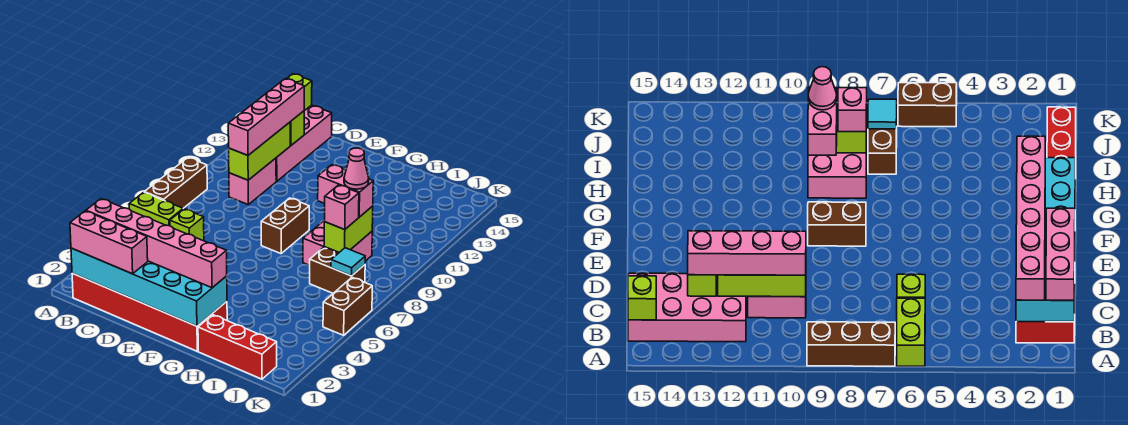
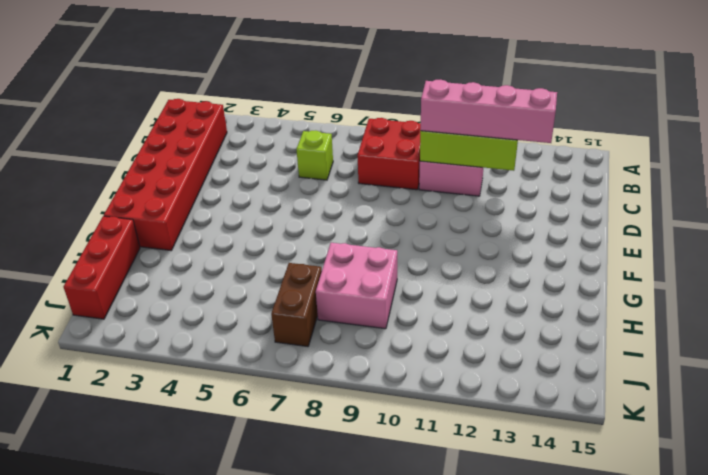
red brick B8:C9 level 1 -> none
none -> lime brick A6:B6 level 1
none -> brown brick A7:A9 level 1
none -> pink brick B12:C15 level 1

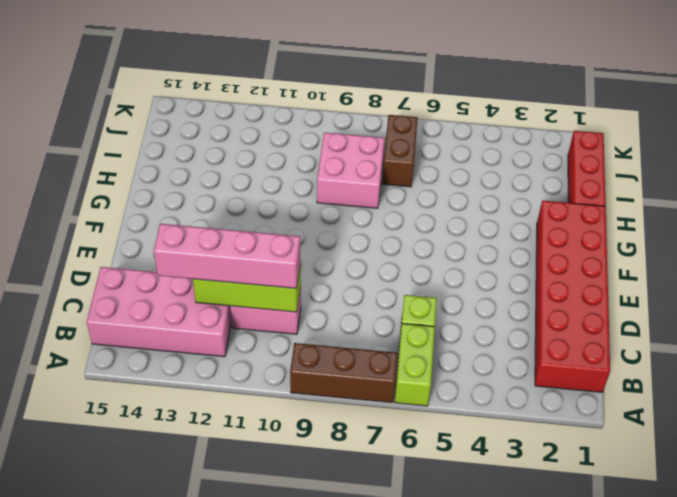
none -> brown brick F8:F9 level 1
none -> brown brick K5:K6 level 1
none -> cyan brick B1:G2 level 2

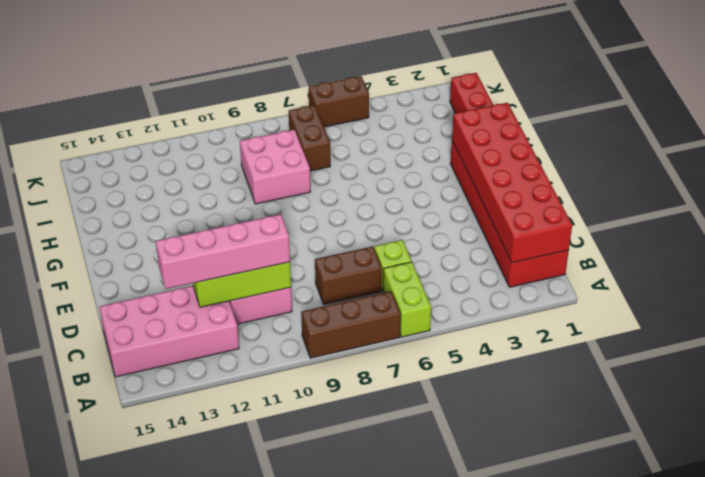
red brick B1:G2 level 2 -> cyan brick B1:G2 level 2
brown brick C7:C8 level 1 -> brown brick F8:F9 level 1
none -> lime brick B15 level 2
none -> lime brick C13 level 2
none -> lime brick I8:I9 level 2

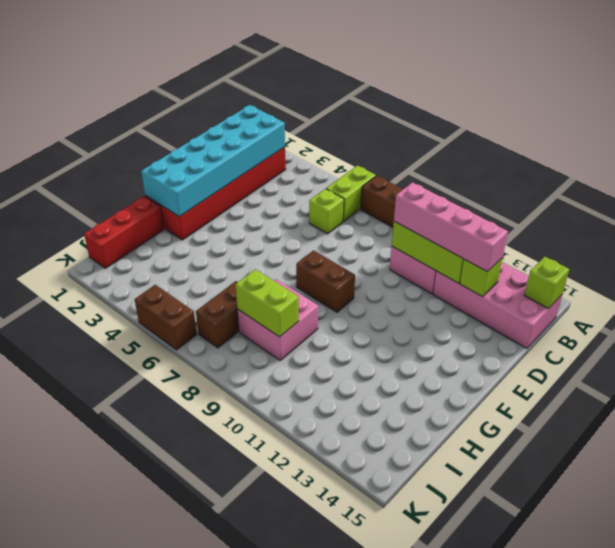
none -> cyan tile J7 level 2
none -> pink brick B1:D1 level 3
none -> pink brick B2:G2 level 3

